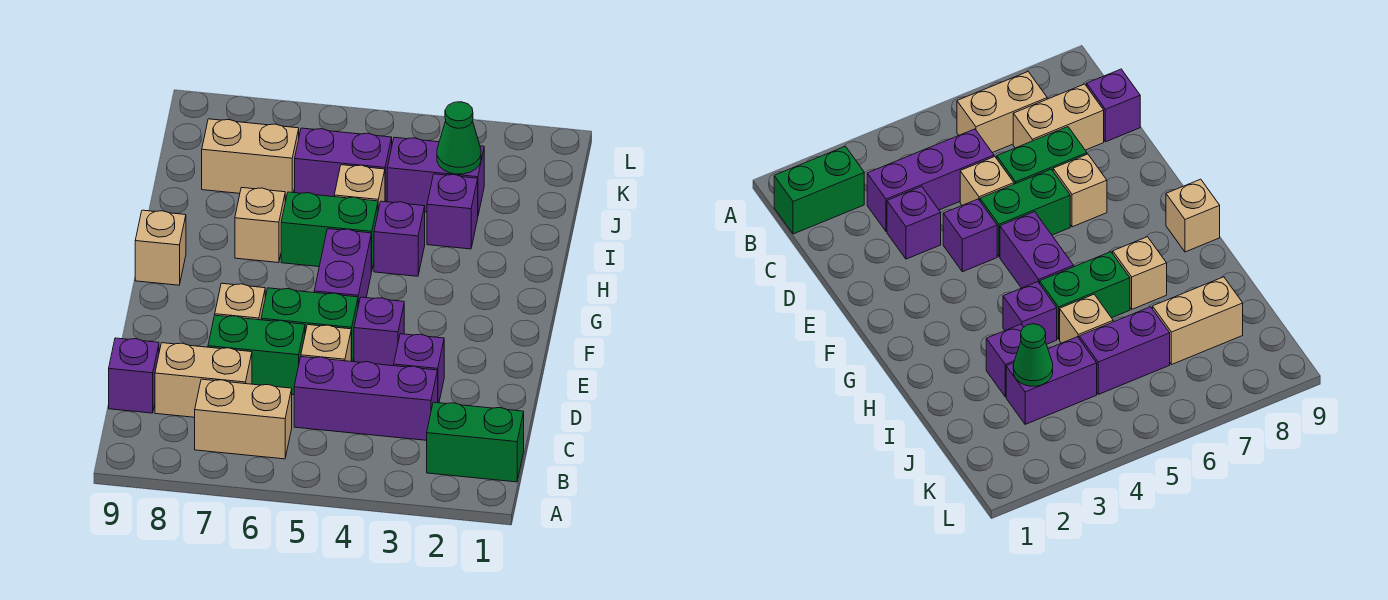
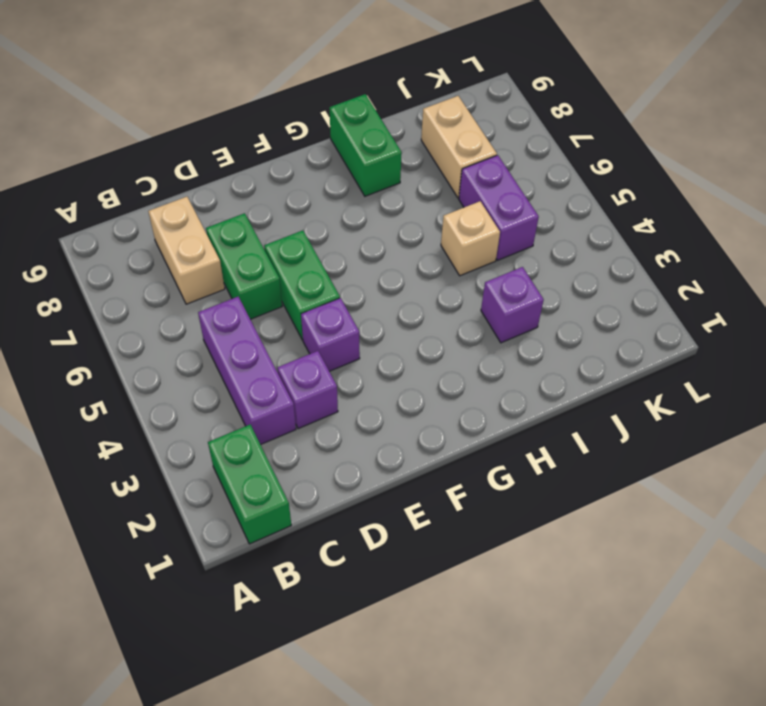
green brick H8:H9 level 1 -> green brick H5:H6 level 1
none -> tan brick B6:B7 level 1
none -> purple brick C9 level 1
none -> tan brick D5 level 1

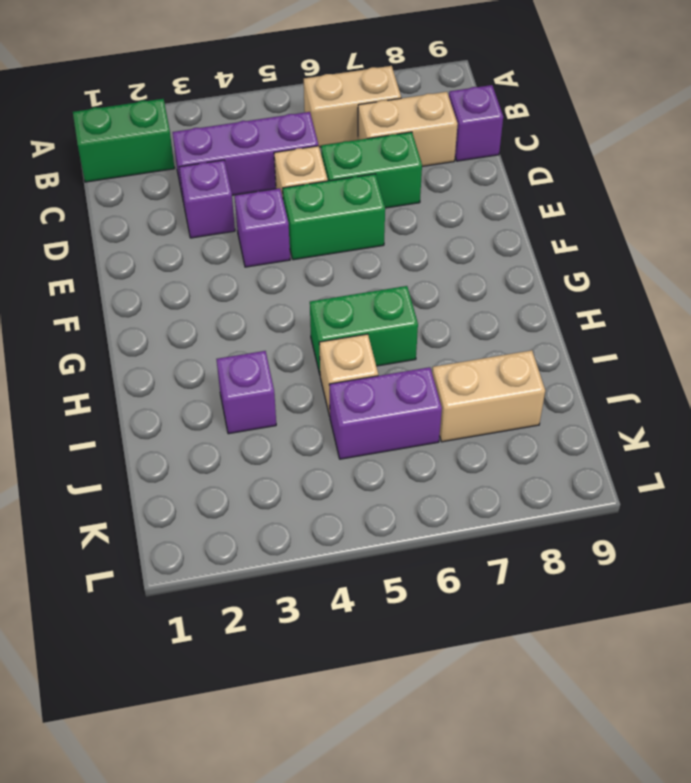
none -> tan brick E7 level 1
none -> purple brick F5:G5 level 1
none -> tan brick G9 level 1

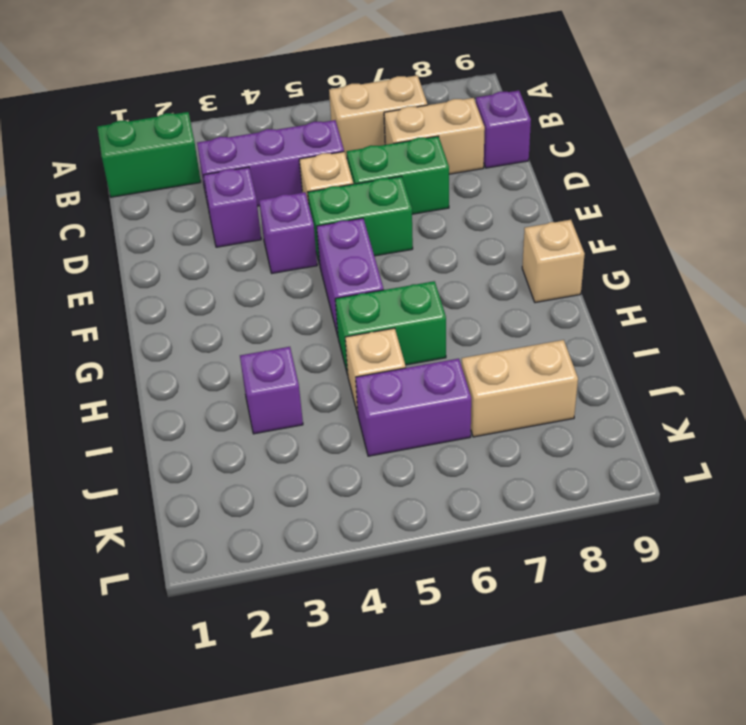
none -> tan brick E7 level 1
none -> purple brick H4 level 1
none -> tan brick H7 level 1

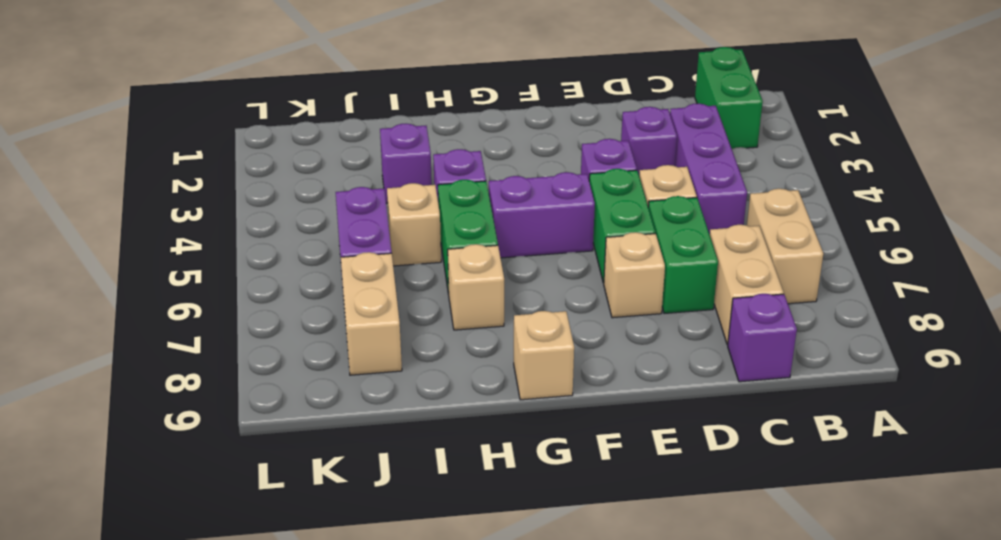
none -> purple brick J3:J4 level 1
none -> green cone J3 level 2

